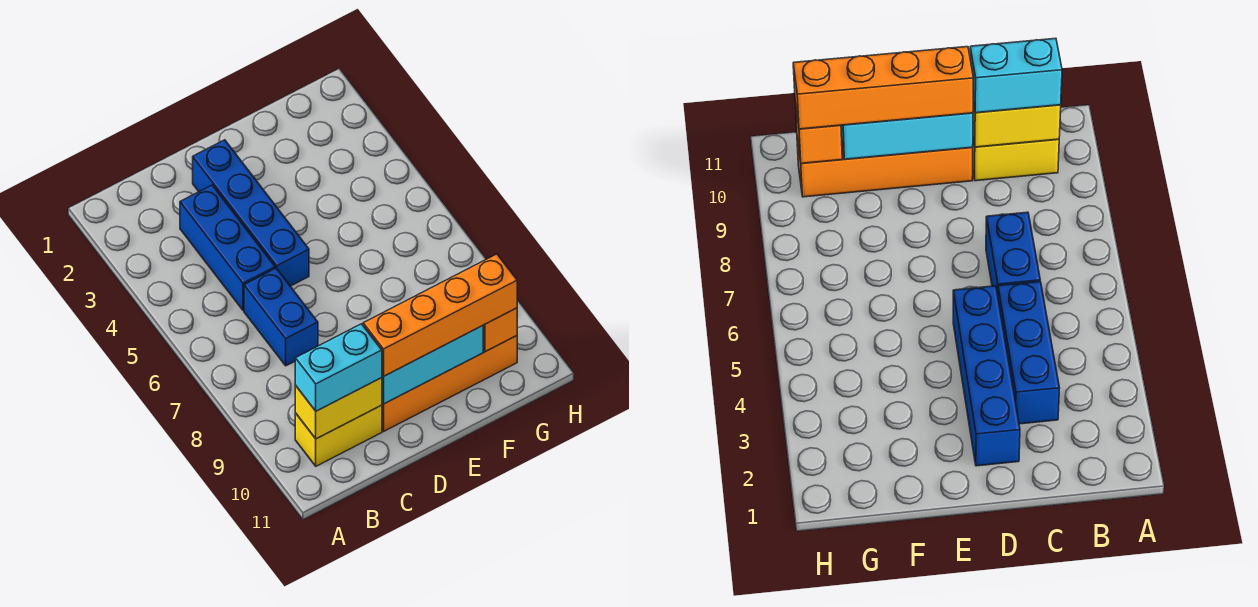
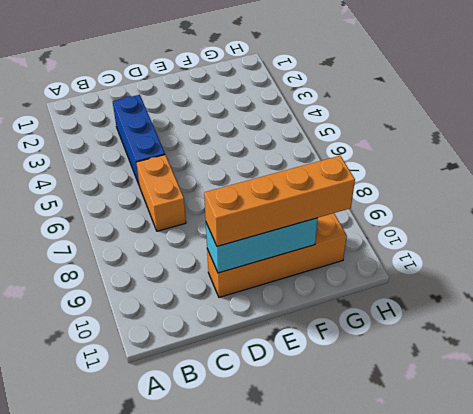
orange brick C6:C7 level 1 -> blue brick C6:C7 level 1
none -> yellow brick B10:C10 level 1
none -> blue brick D2:D5 level 1

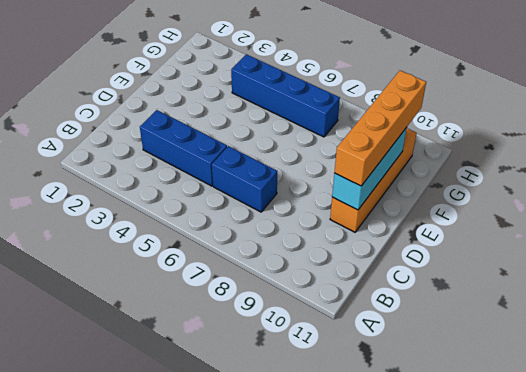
blue brick G4:G7 level 1 -> blue brick D2:D5 level 1
none -> yellow brick B10:C10 level 1
none -> yellow brick B10:C10 level 2

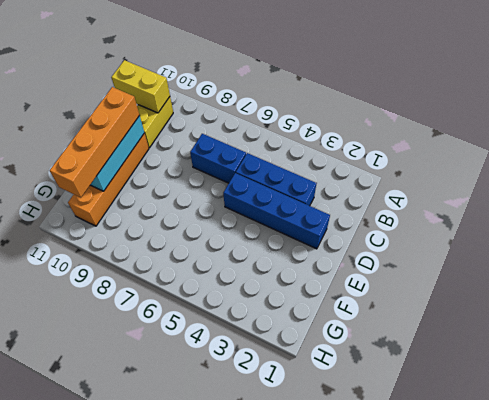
yellow brick B10:B11 level 2 -> yellow brick B10:C10 level 2
none -> orange brick G10 level 2
none -> cyan brick B10:C10 level 3

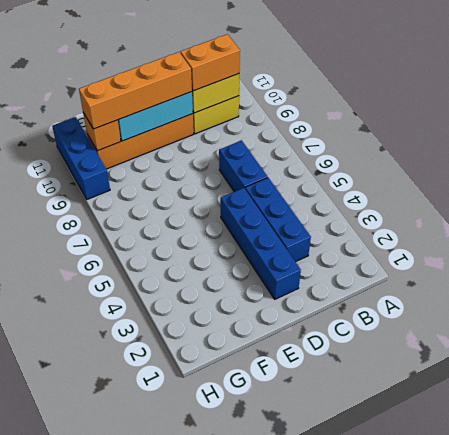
orange brick B10:C10 level 3 -> cyan brick B10:C10 level 3
blue brick H9:H11 level 1 -> none

